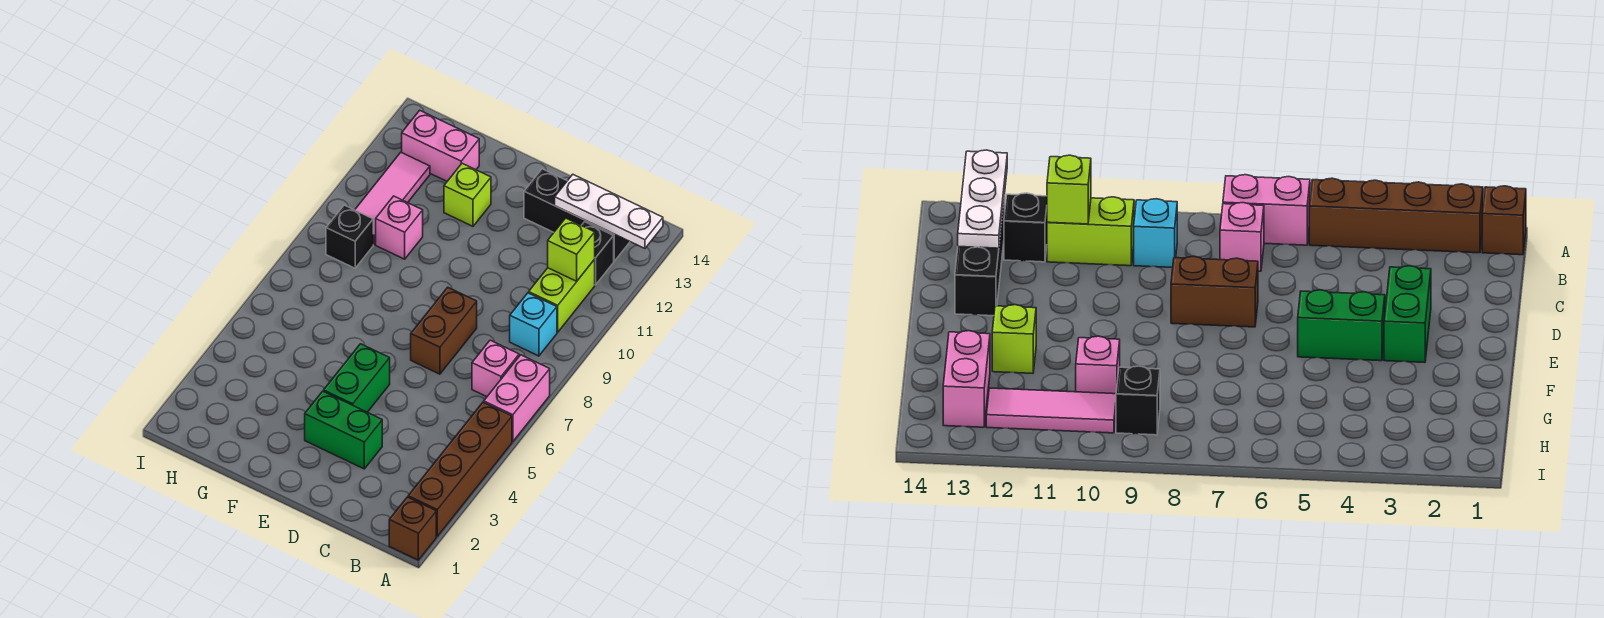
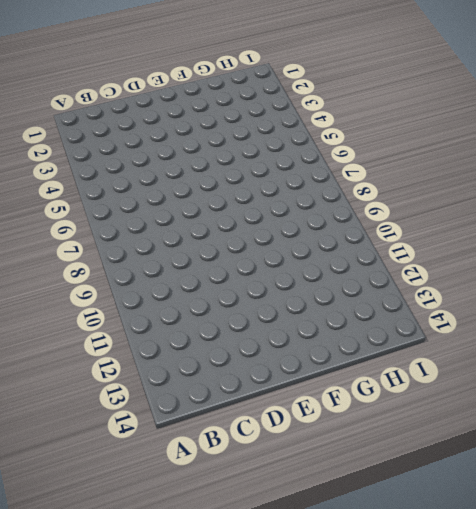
none -> brown brick A1 level 1
none -> brown brick A2:A5 level 1
none -> pink brick A6:A7 level 1

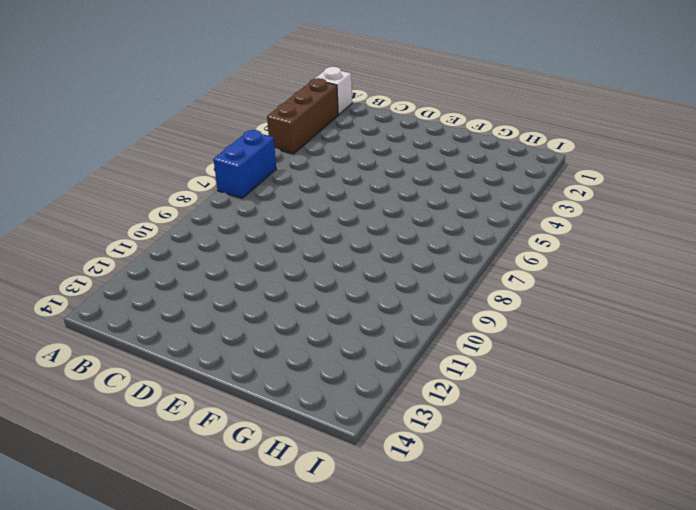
white brick A1 level 1 -> brown brick A1 level 1
brown brick A2:A4 level 1 -> brown brick A2:A5 level 1
blue brick A6:A7 level 1 -> pink brick A6:A7 level 1
none -> pink brick B7 level 1
none -> cyan brick B9 level 1
none -> lime brick B10:B11 level 1

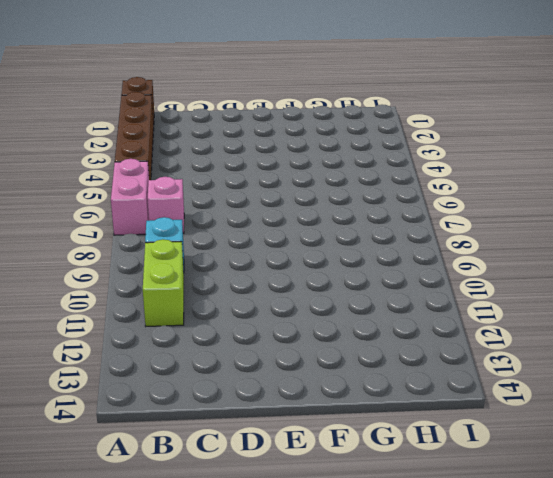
none -> black brick B12 level 1
none -> black brick B13:D13 level 1
none -> green brick D3:E3 level 1

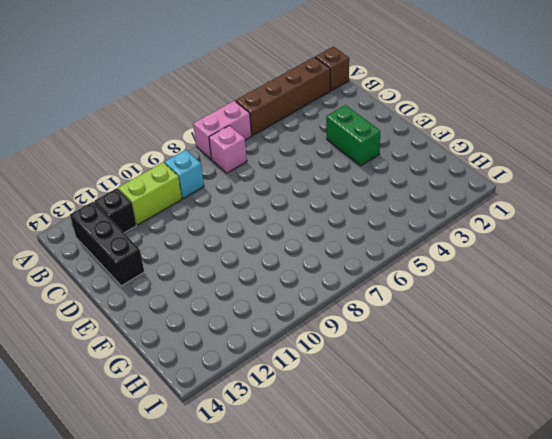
none -> brown brick D7:D8 level 1
none -> green brick E4:E5 level 1
none -> lime brick F12 level 1

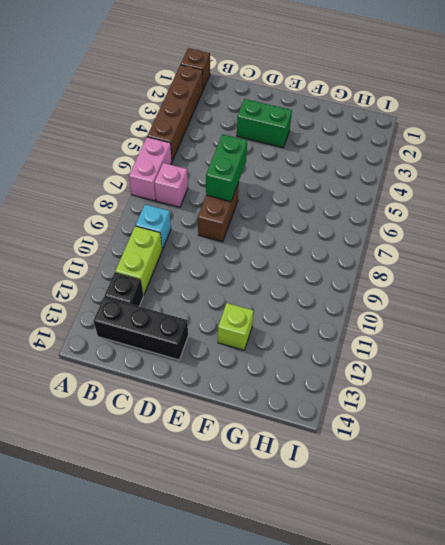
green brick D6:D7 level 2 -> green brick E4:E5 level 1
none -> pink brick G10 level 1
none -> pink brick G13:H13 level 1
none -> black brick H9 level 1

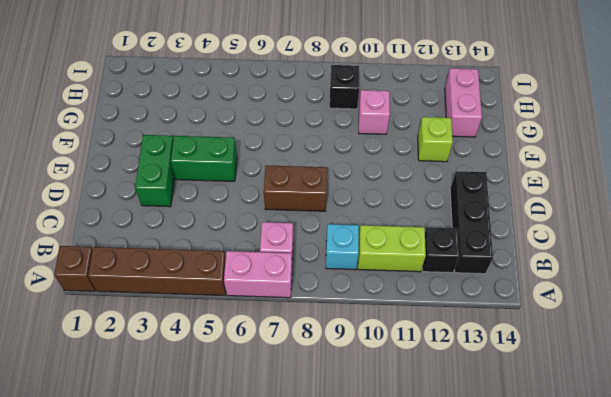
none -> pink tile H10:H12 level 1
none -> white plate A13:C13 level 2
none -> lime brick B11 level 2

